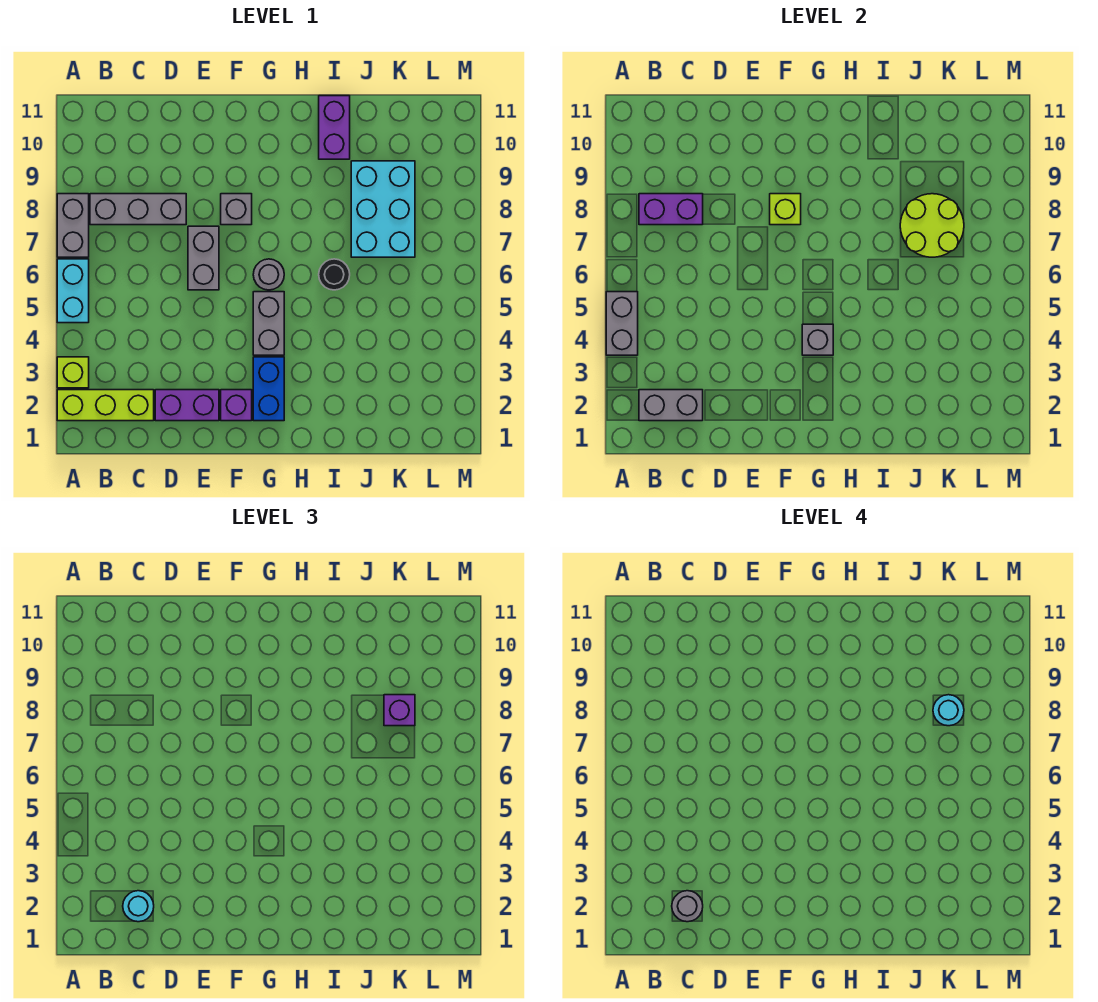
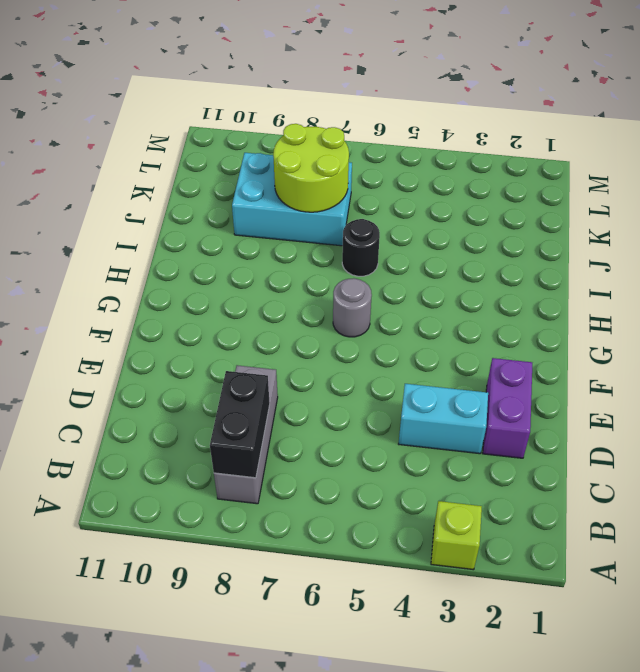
black brick B8:C8 level 2 -> purple brick B8:C8 level 2
cyan brick D3:D4 level 1 -> cyan brick A5:A6 level 1
none -> lime brick A2:C2 level 1
none -> grey brick A7:A8 level 1
none -> grey brick E6:E7 level 1

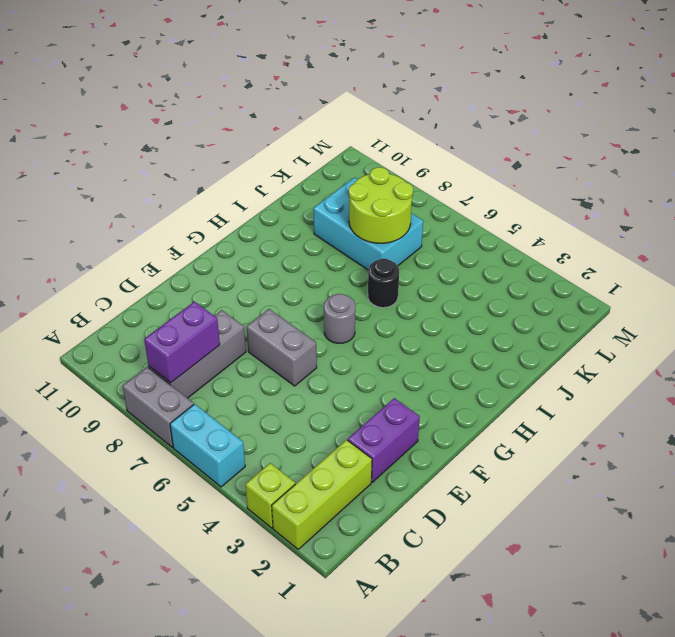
none -> purple brick F2 level 1
none -> grey brick F8 level 1
none -> blue brick G2:G3 level 1

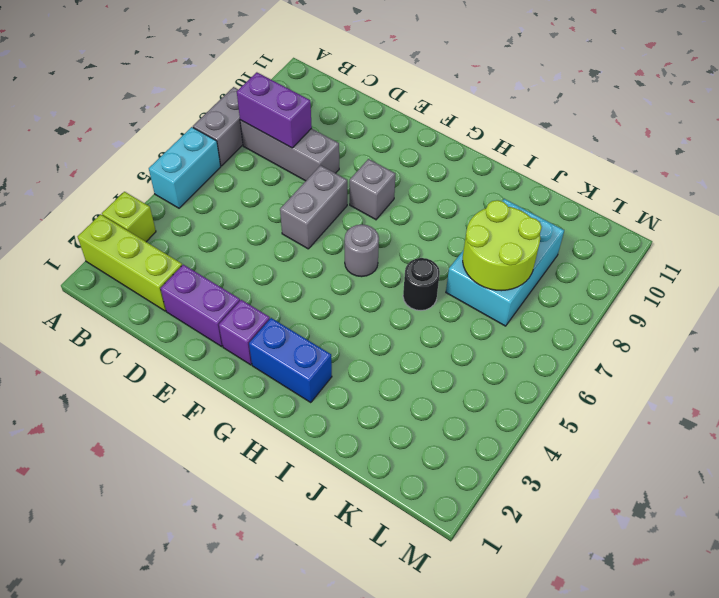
blue brick G2:H2 level 1 -> blue brick G2:G3 level 1
none -> grey brick G4:G5 level 1
none -> purple brick I10:I11 level 1
none -> grey brick A4:A5 level 2

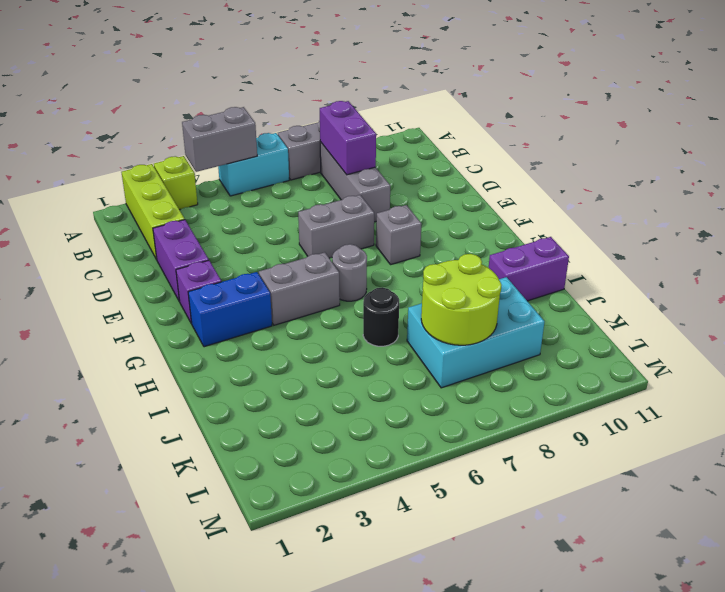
none -> grey brick B2:C2 level 2
none -> lime brick F8 level 2
none -> grey brick G4 level 2

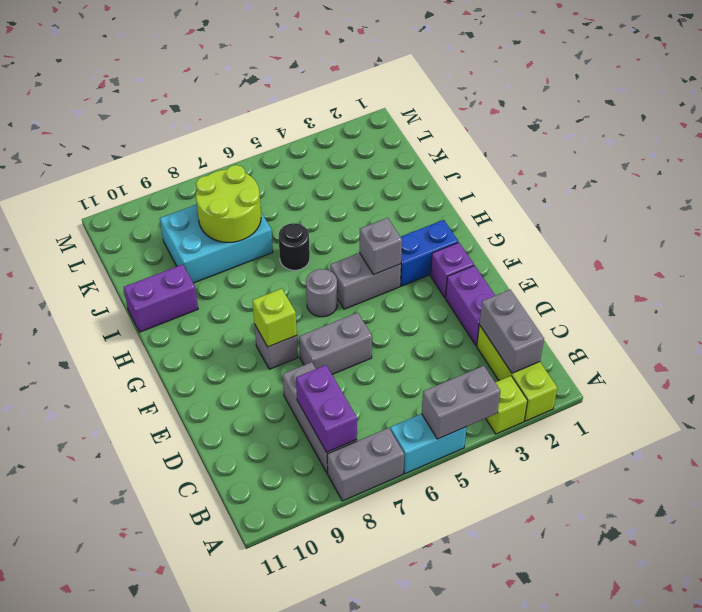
none -> cyan round brick C2 level 3
none -> purple brick K8 level 3
none -> grey round brick C2 level 4

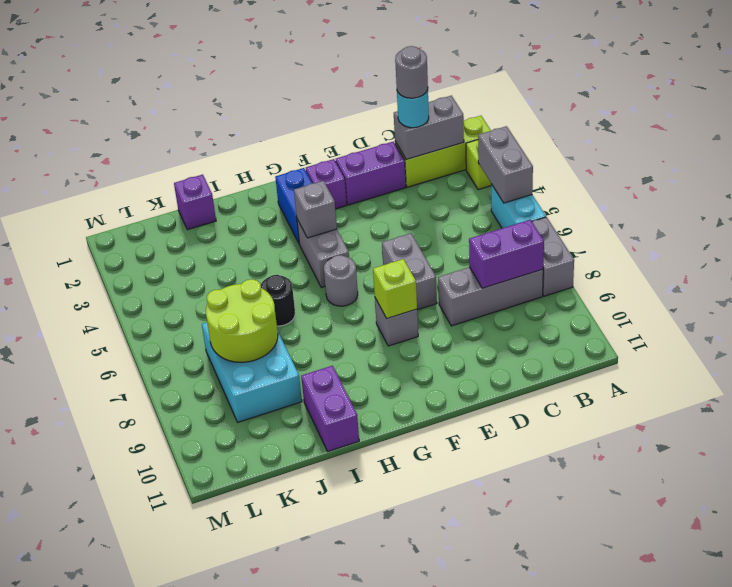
purple brick J1 level 1 -> purple brick K8 level 3
none -> cyan round brick K8 level 4

